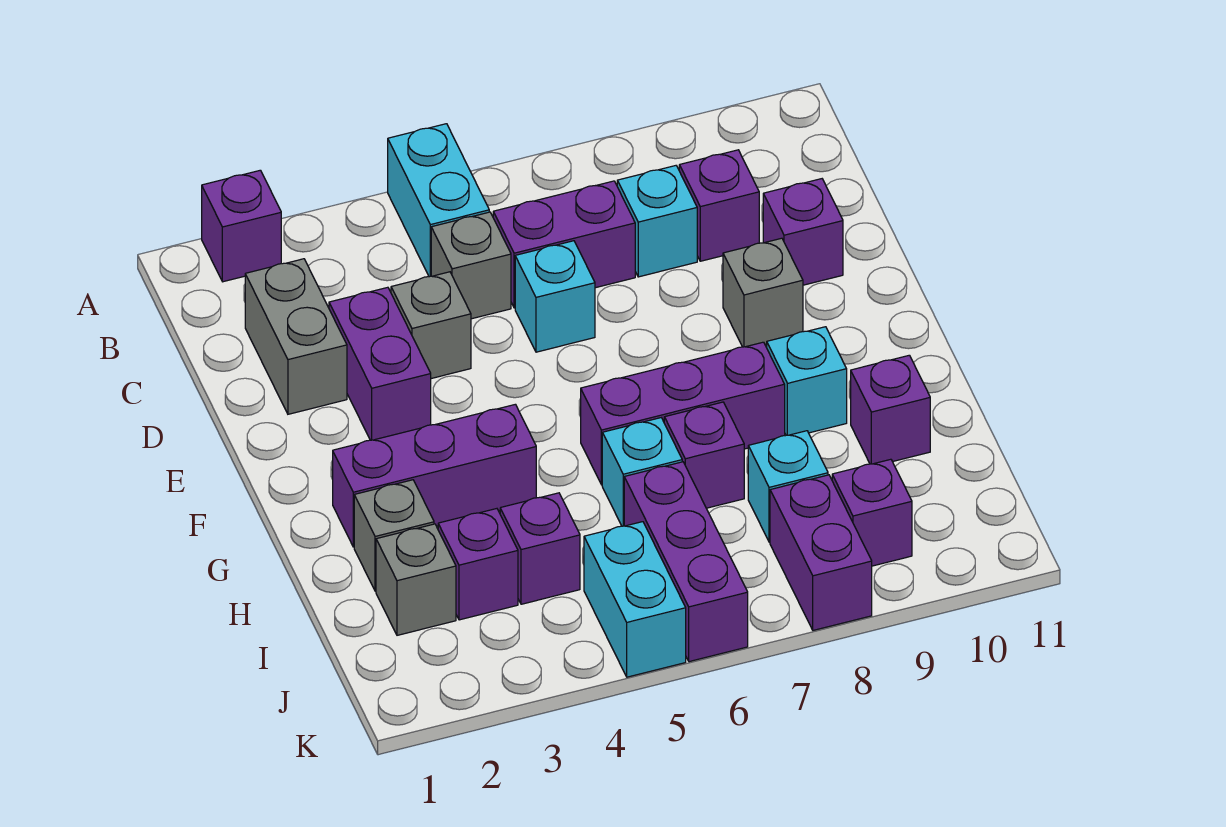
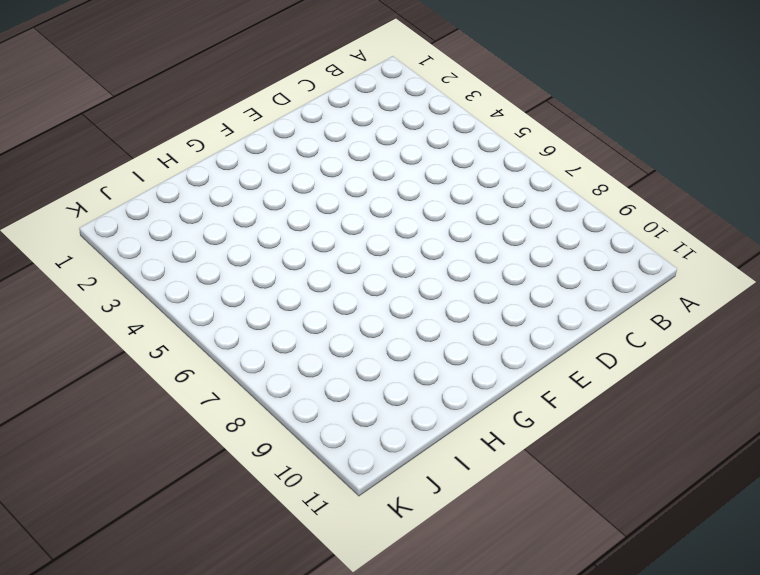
none -> purple brick A2 level 1
none -> cyan brick A5:B5 level 1
none -> grey brick C2:D2 level 1

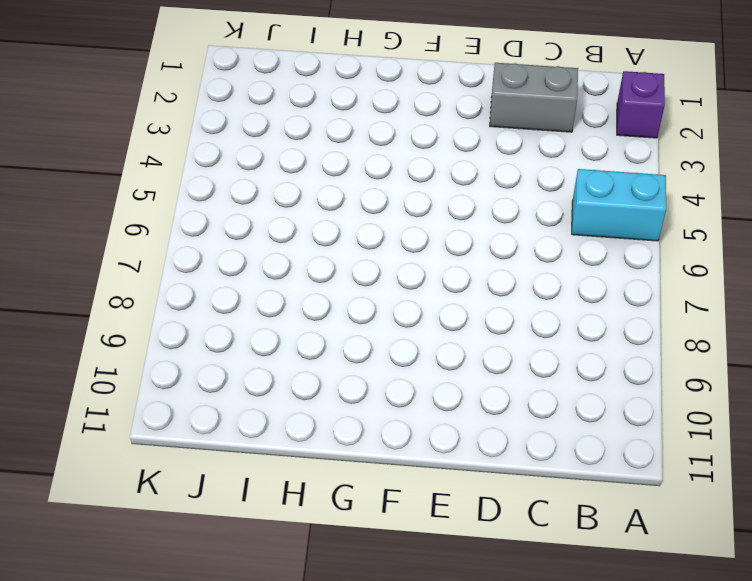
none -> grey brick C5 level 1
none -> purple brick C6:C7 level 1
none -> cyan brick C8 level 1

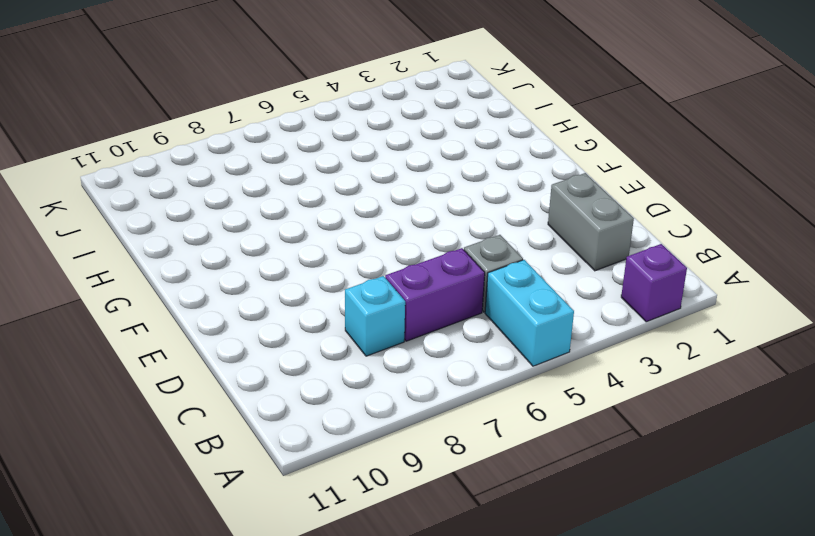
none -> purple brick C9 level 1
none -> purple brick D3:E3 level 1
none -> grey brick D4 level 1

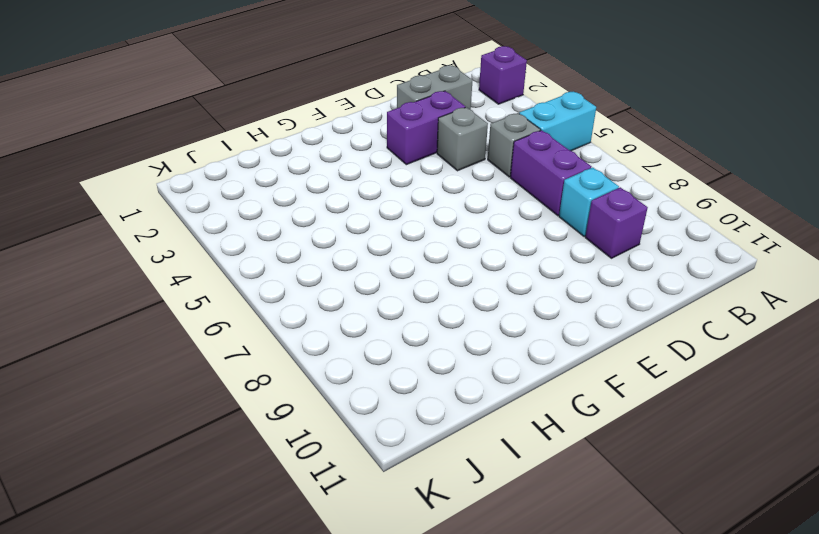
none -> cyan brick D6 level 1
none -> purple brick D10 level 1
none -> grey brick E9 level 1

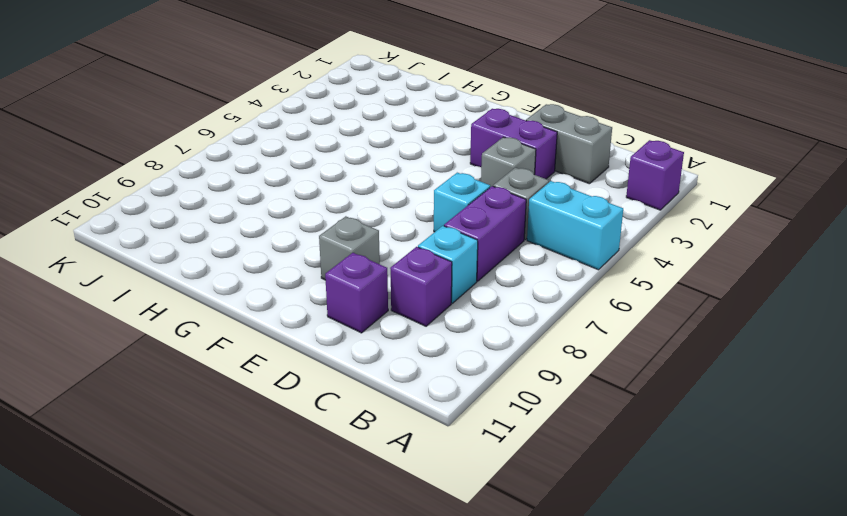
none -> purple brick G2:G4 level 1
none -> purple brick G6:G8 level 1
none -> cyan brick G9 level 1

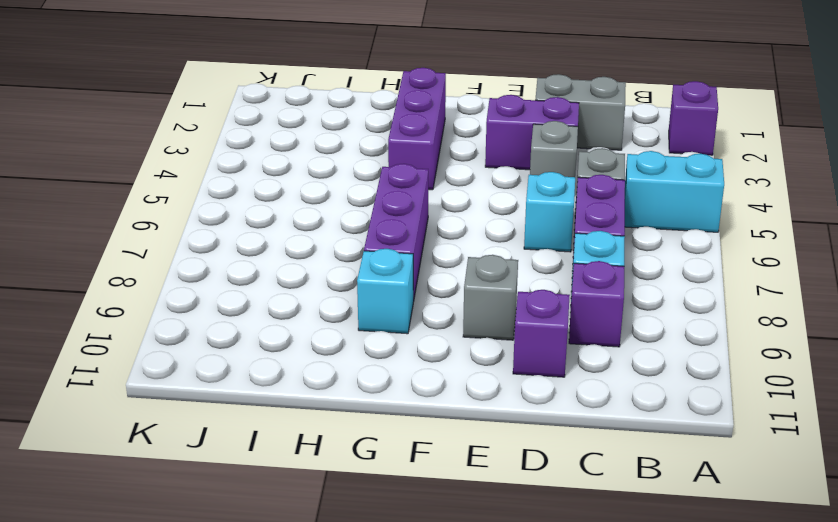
none -> grey brick H2 level 1
none -> cyan brick H6 level 1
none -> purple brick H7 level 1

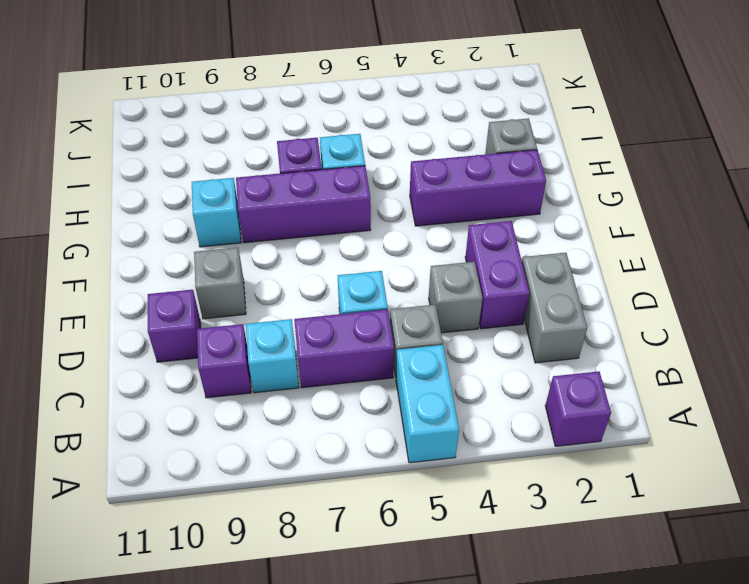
none -> purple brick H10 level 1
none -> grey brick I2 level 1
none -> purple brick I3 level 1

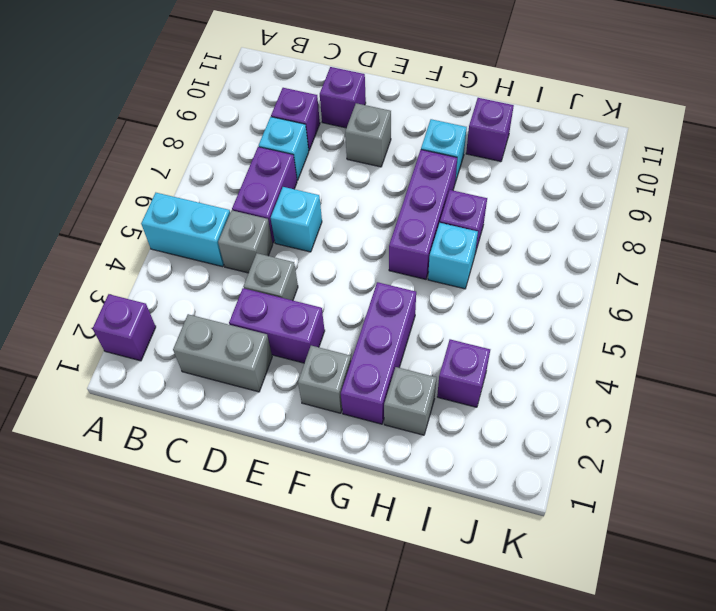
grey brick F2 level 1 -> grey brick I2 level 1
none -> purple brick I4 level 1
none -> purple brick I6:K6 level 1
none -> cyan brick I8 level 1

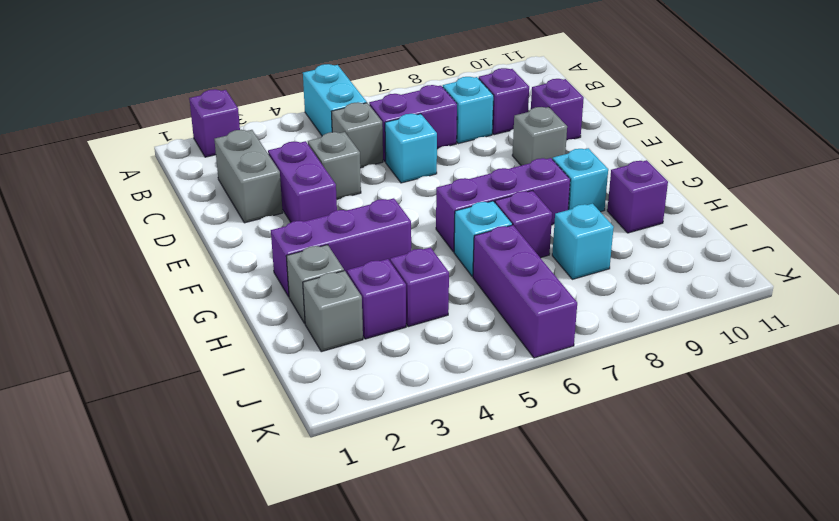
none -> cyan brick J5:K5 level 1
none -> purple brick J8:K8 level 1
none -> purple brick J9 level 1

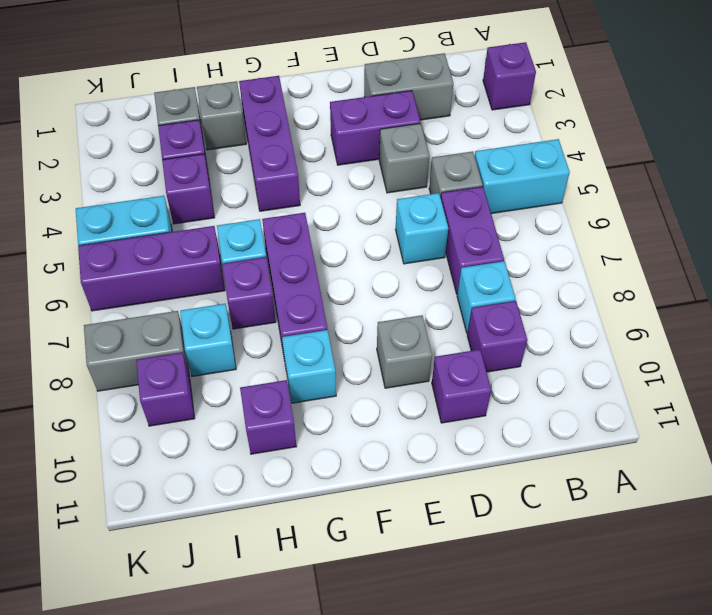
grey brick J8:K8 level 1 -> purple brick J8:K8 level 1

